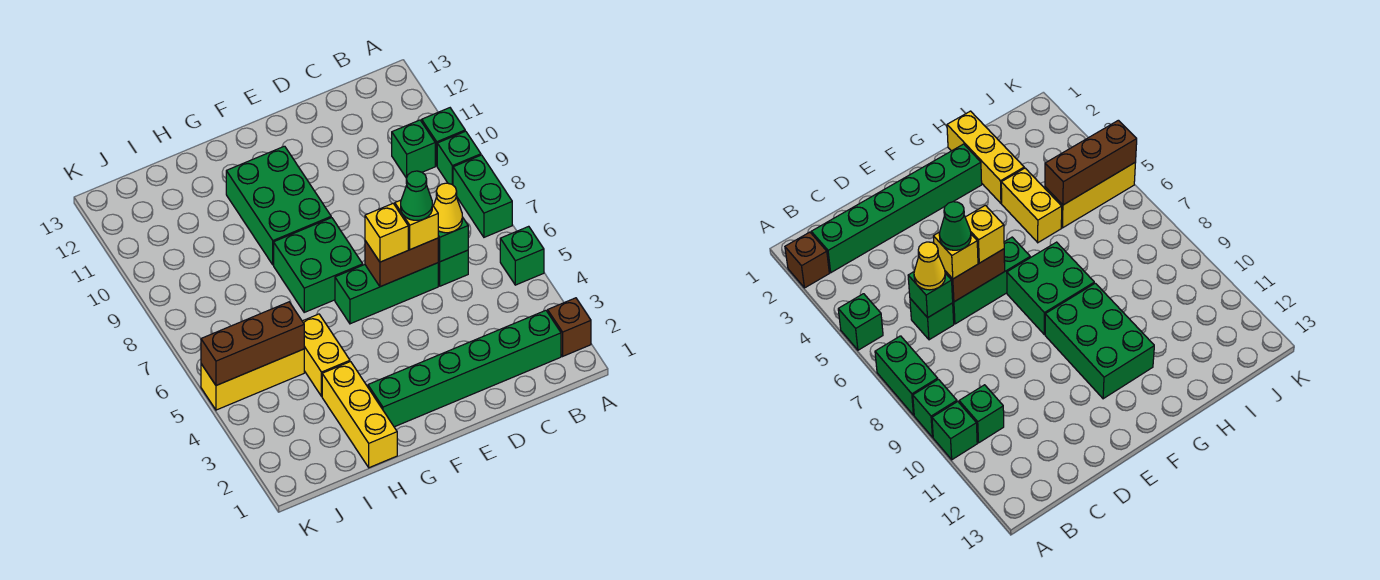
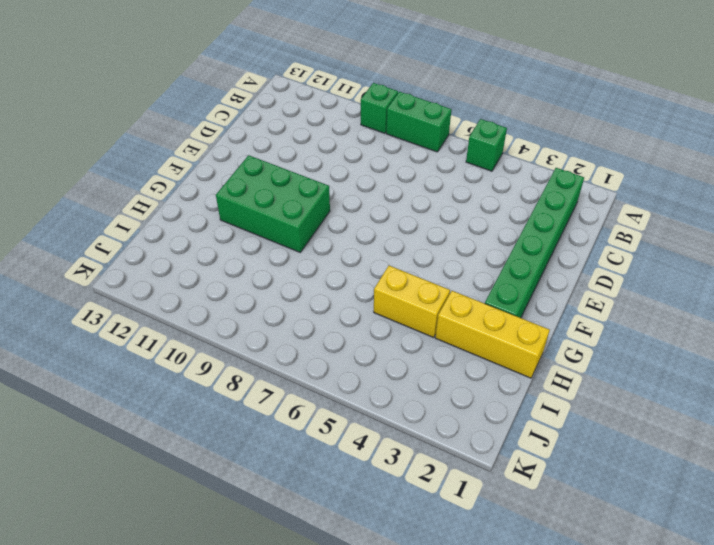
none -> brown brick A2 level 1
none -> green brick A10 level 1
none -> green brick B10 level 1

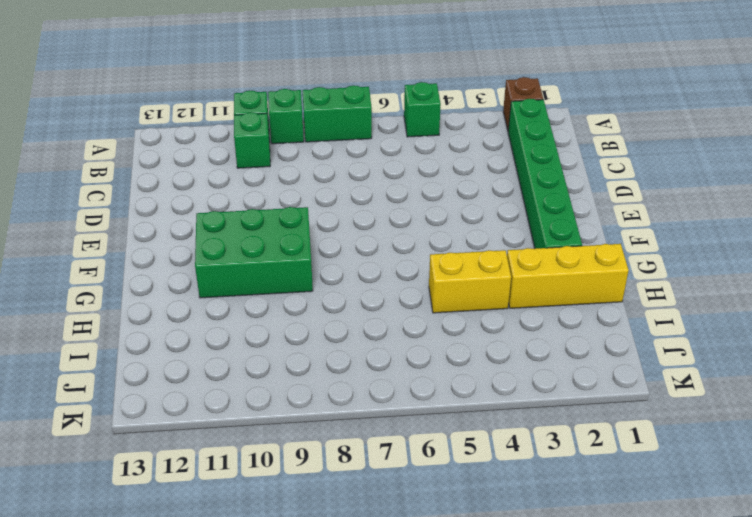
none -> green brick C6 level 1
none -> green brick D6:F6 level 1
none -> green brick F7:G8 level 1

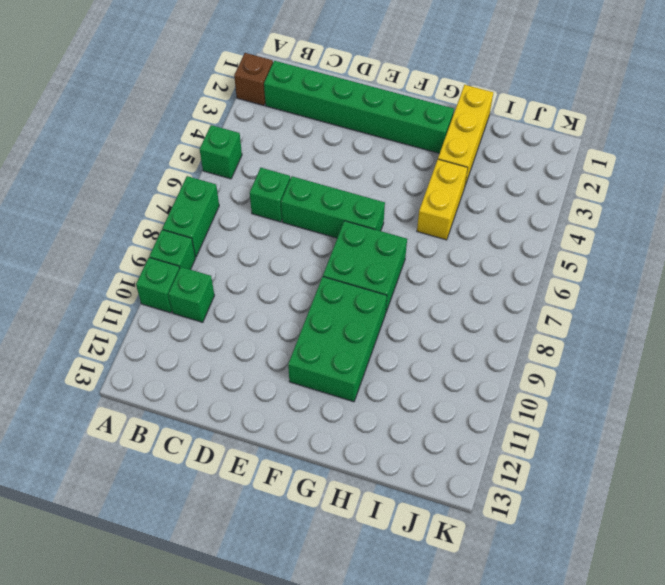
none -> yellow brick I5:K5 level 1
none -> green brick C6 level 2
none -> brown brick D6:E6 level 2

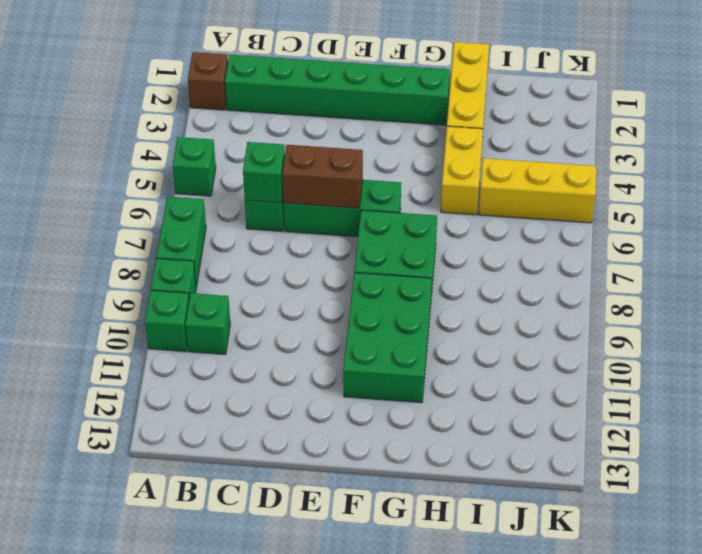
none -> brown brick I5:K5 level 2
none -> yellow cone C6 level 3
none -> yellow brick D6 level 3

